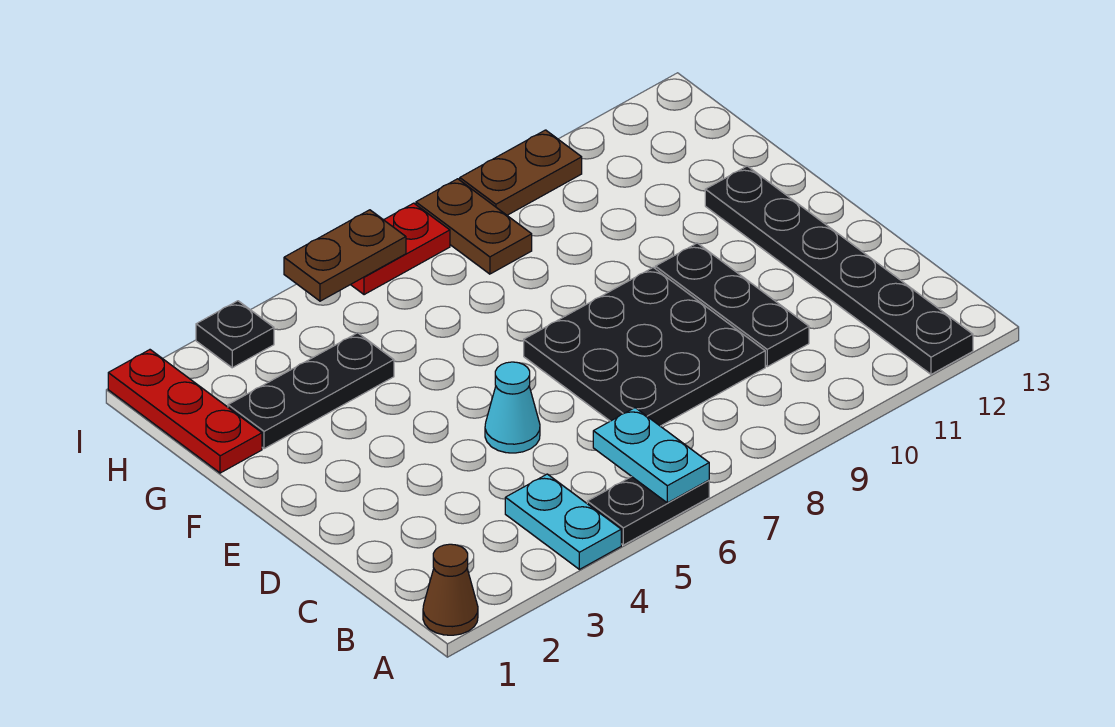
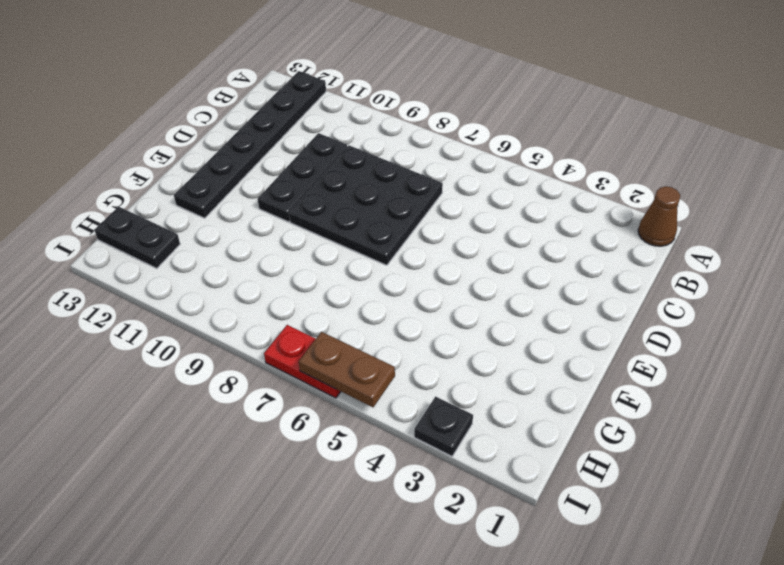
black plate H12:H13 level 1 -> black plate A5:A6 level 1
none -> cyan plate A4:B4 level 1
none -> cyan cone D5 level 1
none -> red plate G1:I1 level 1

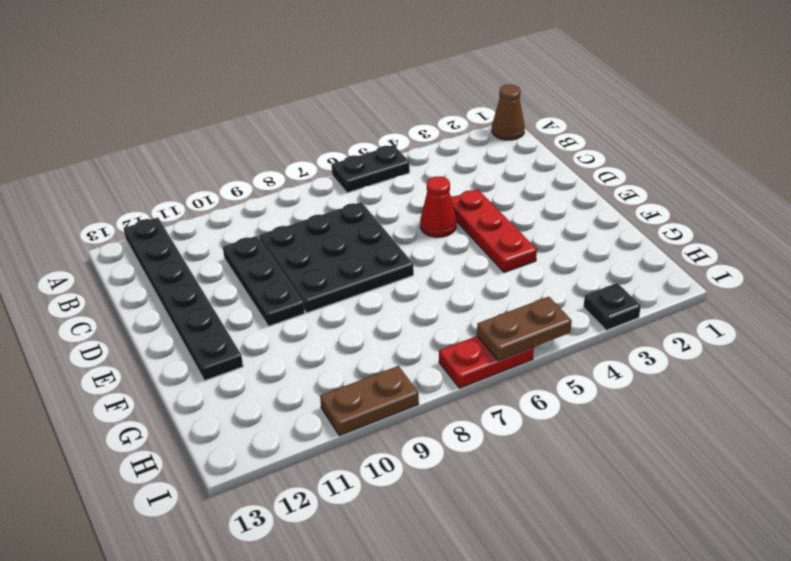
red plate D4:F4 level 1 -> red plate G1:I1 level 1
red cone D5 level 1 -> cyan cone D5 level 1
none -> cyan plate A4:B4 level 1
none -> black plate G2:G4 level 1
none -> brown plate H8:I8 level 1

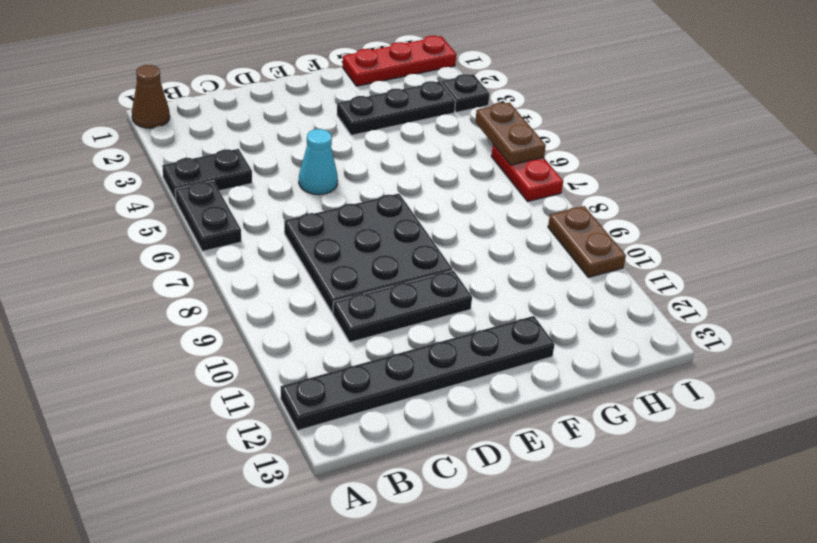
black plate A4:B4 level 1 -> cyan plate A4:B4 level 1
black plate F3:H3 level 1 -> black plate G2:G4 level 1
none -> brown plate H8:I8 level 1
none -> cyan plate A6:B6 level 2

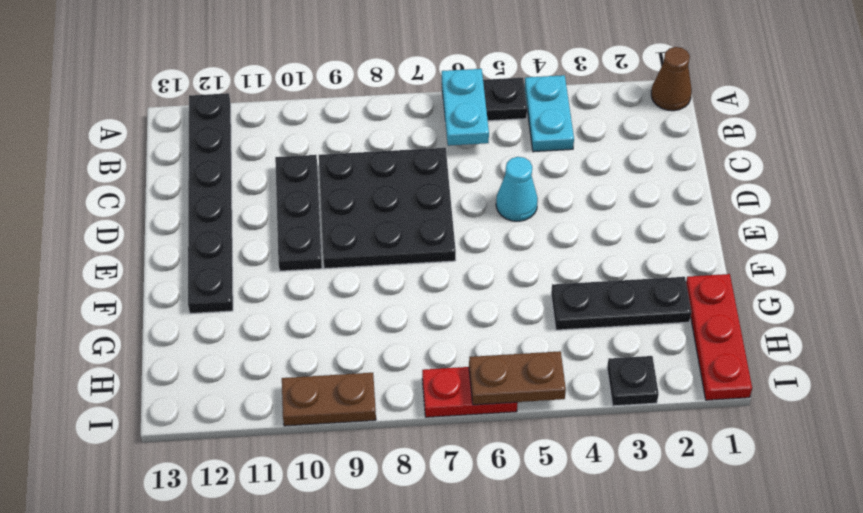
none -> brown plate H8:I8 level 1

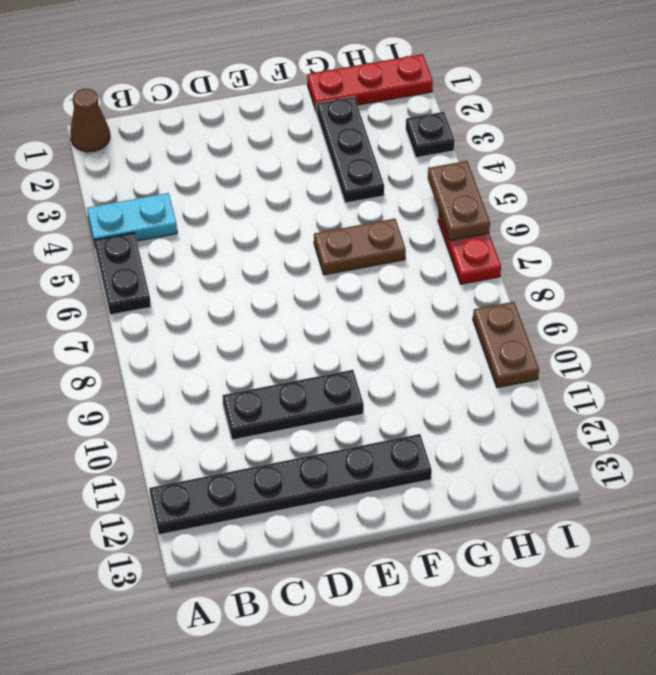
brown plate F6:G6 level 1 -> brown plate H8:I8 level 1
none -> black plate C7:E9 level 1
none -> cyan cone D5 level 1
none -> cyan plate A6:B6 level 2

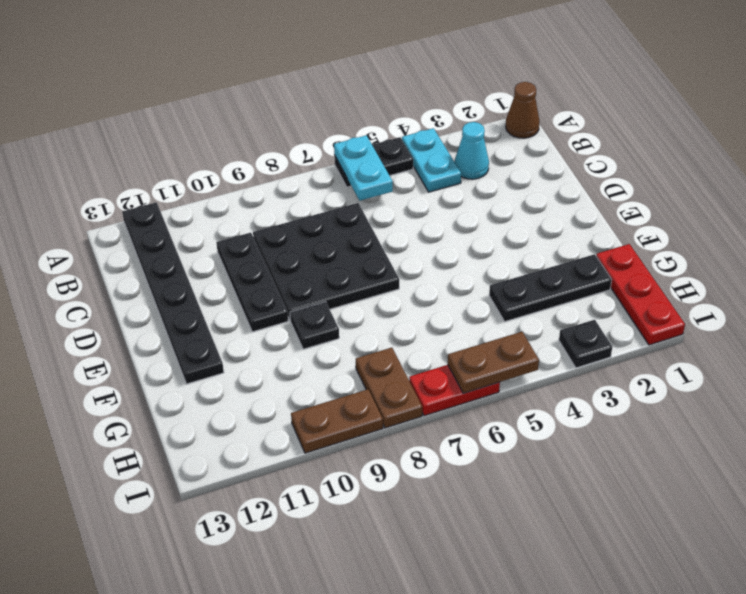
cyan cone B3 level 1 -> cyan cone D5 level 1
black plate F9 level 1 -> none

